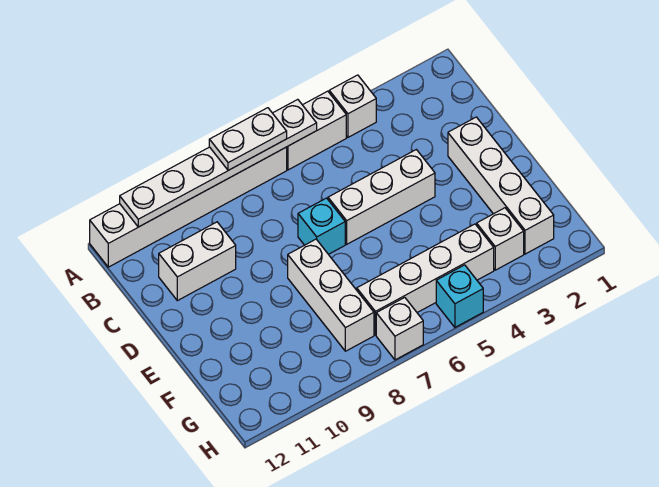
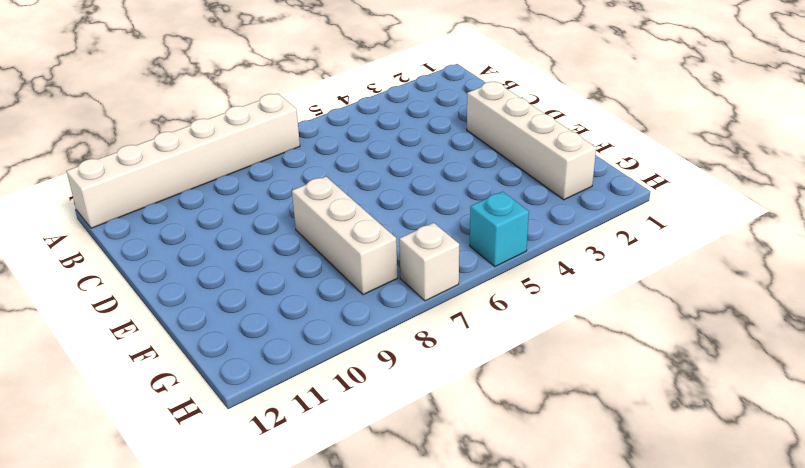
none -> white brick A4 level 1
none -> white brick A5:A6 level 1
none -> white brick C10:C11 level 1

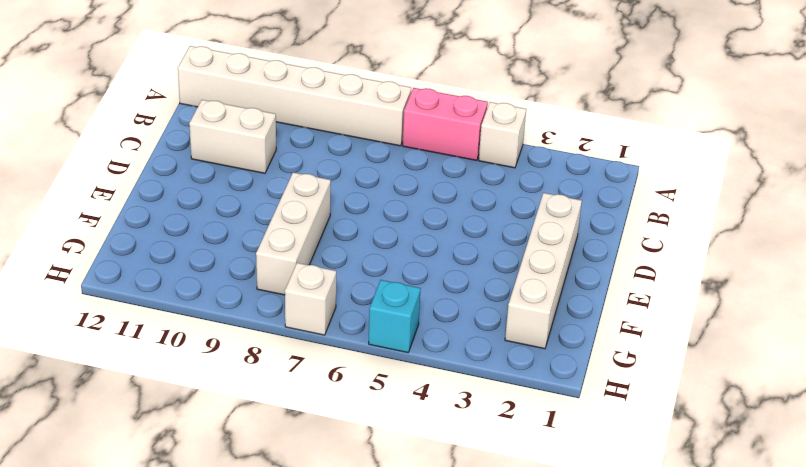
pink brick A5:A6 level 1 -> white brick A5:A6 level 1
none -> white brick D4:D6 level 1
none -> cyan brick D7 level 1
none -> white brick G3 level 1

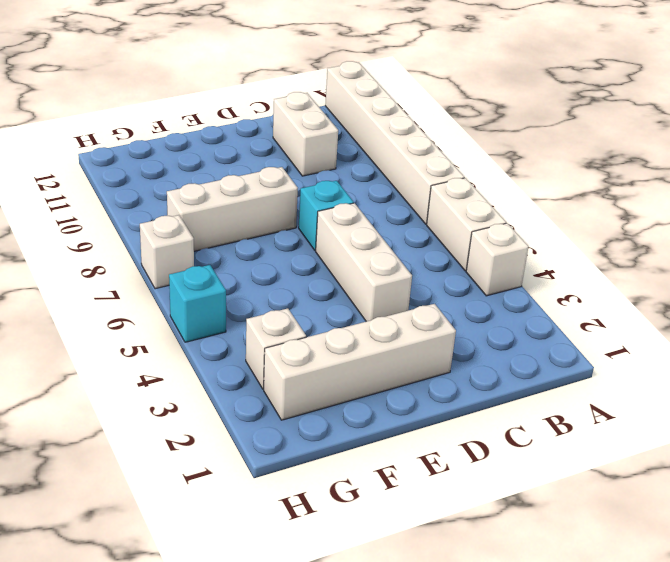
none -> white brick G4:G7 level 1
none -> white plate A6:A11 level 2
none -> white plate A7:A8 level 3

